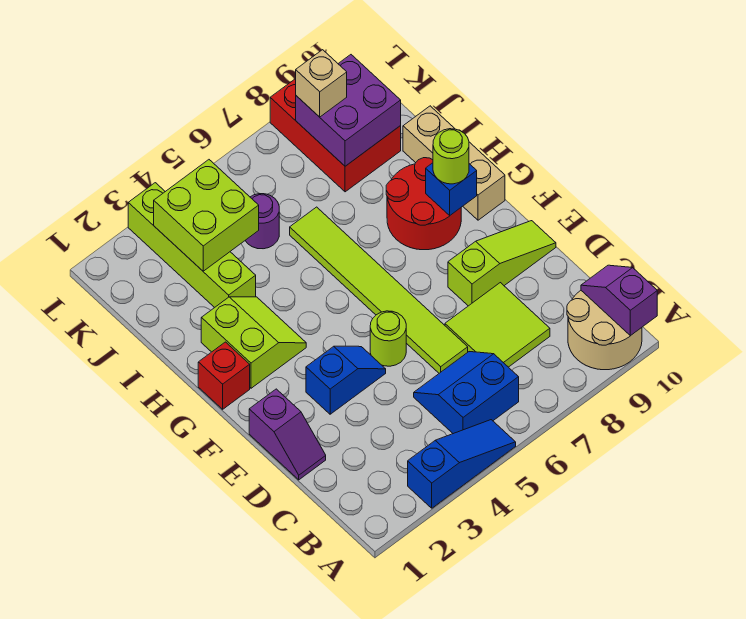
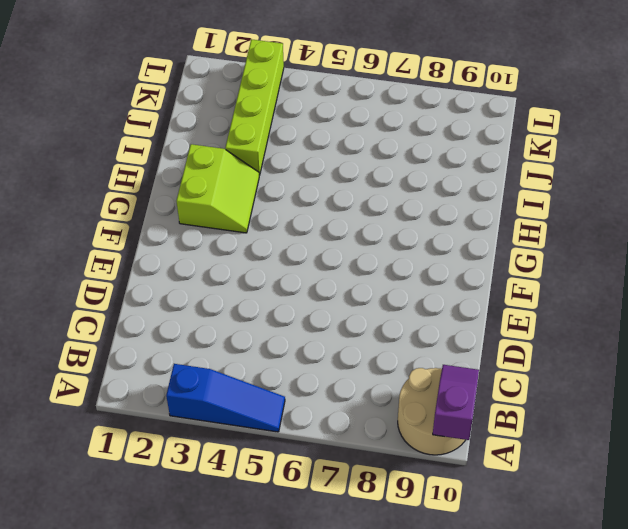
none -> blue slope B5:C6 level 1 top B
none -> lime tile C7:D8 level 1
none -> purple slope D1:E1 level 1 top E

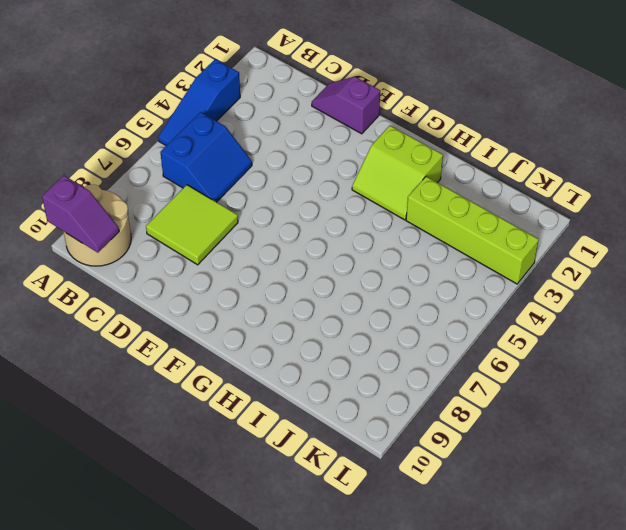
none -> lime tile D6:I6 level 1
none -> blue slope E3:E4 level 1 top 3
none -> lime round brick E5 level 1

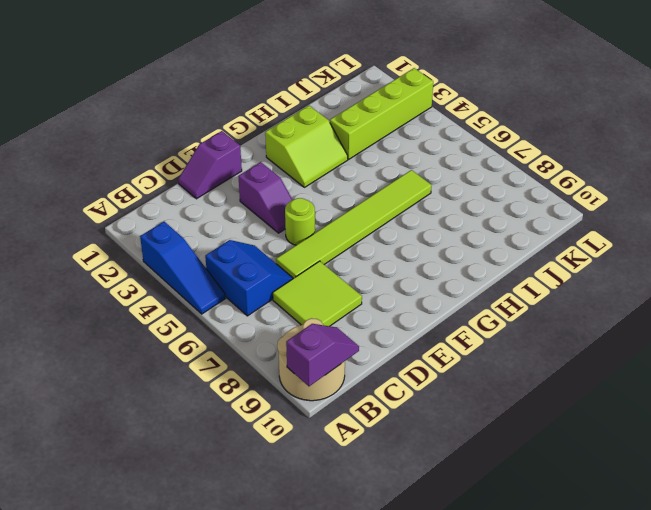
purple slope E3:E4 level 1 top 3 -> blue slope E3:E4 level 1 top 3
none -> lime slope E8:E10 level 1 top 8
none -> red brick G1 level 1
none -> red round brick G8:H9 level 1

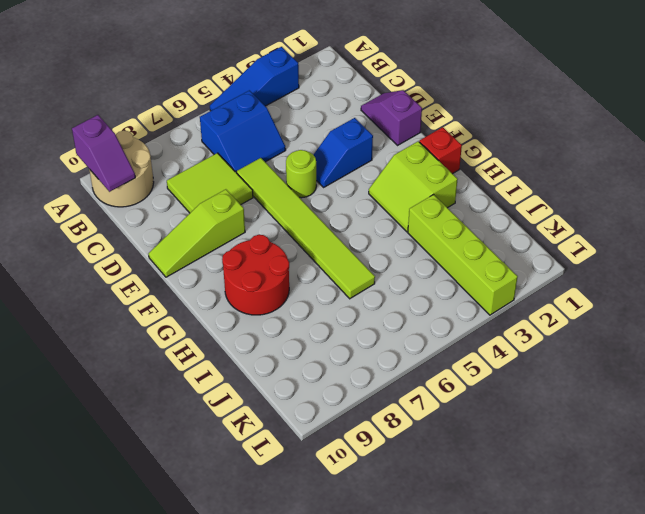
none -> tan brick G10:I10 level 1
none -> purple round brick J5 level 1
none -> red brick J8:L9 level 1

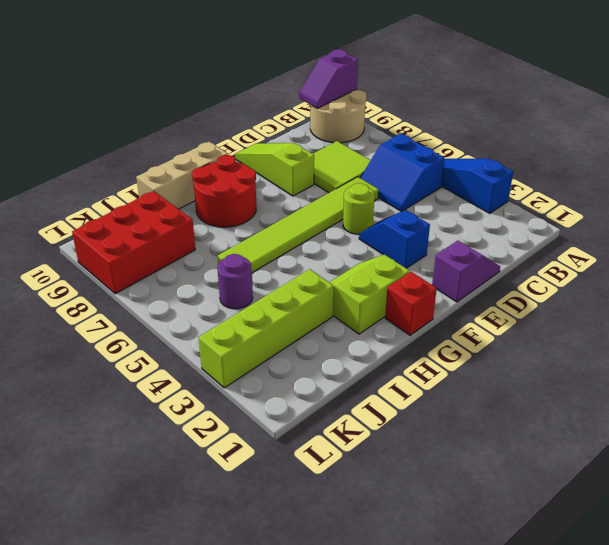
none -> blue brick G9 level 2
none -> lime brick J3:K4 level 2
none -> purple brick J8:K9 level 2

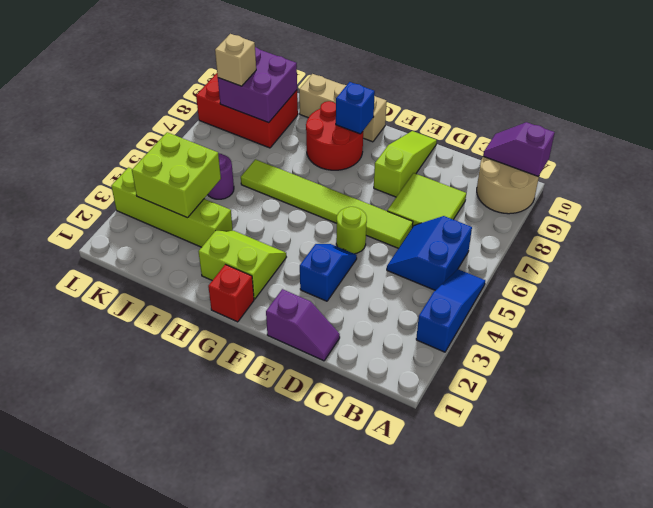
none -> lime round brick G9 level 3

